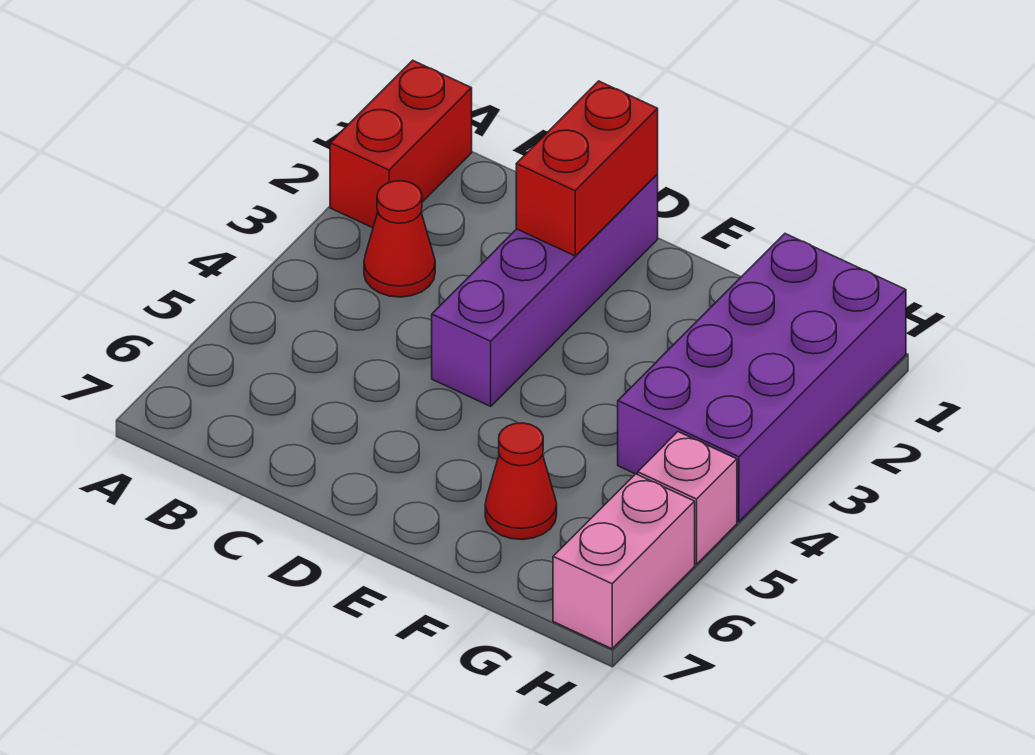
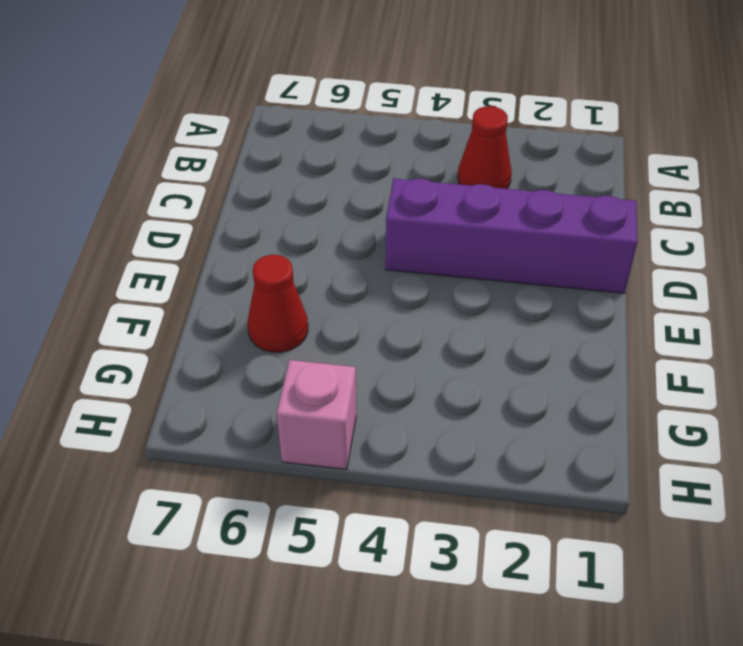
none -> red brick A1:A2 level 1
none -> purple brick G1:H4 level 1

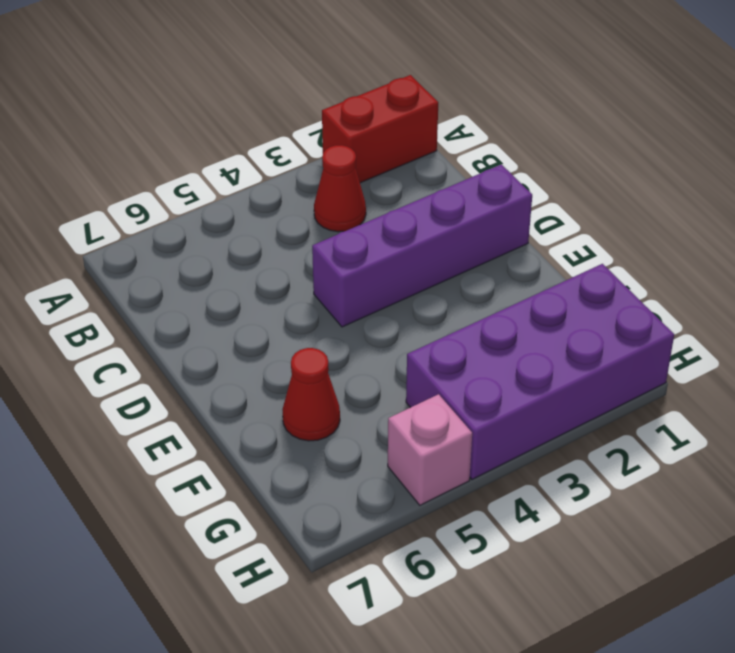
none -> pink brick H6:H7 level 1
none -> red brick D1:D2 level 2

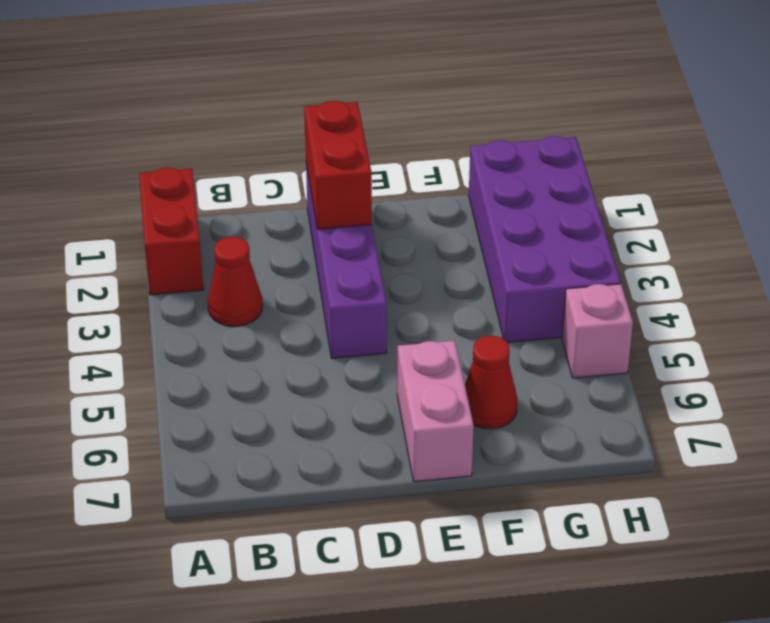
pink brick E6:E7 level 1 -> pink brick H6:H7 level 1

